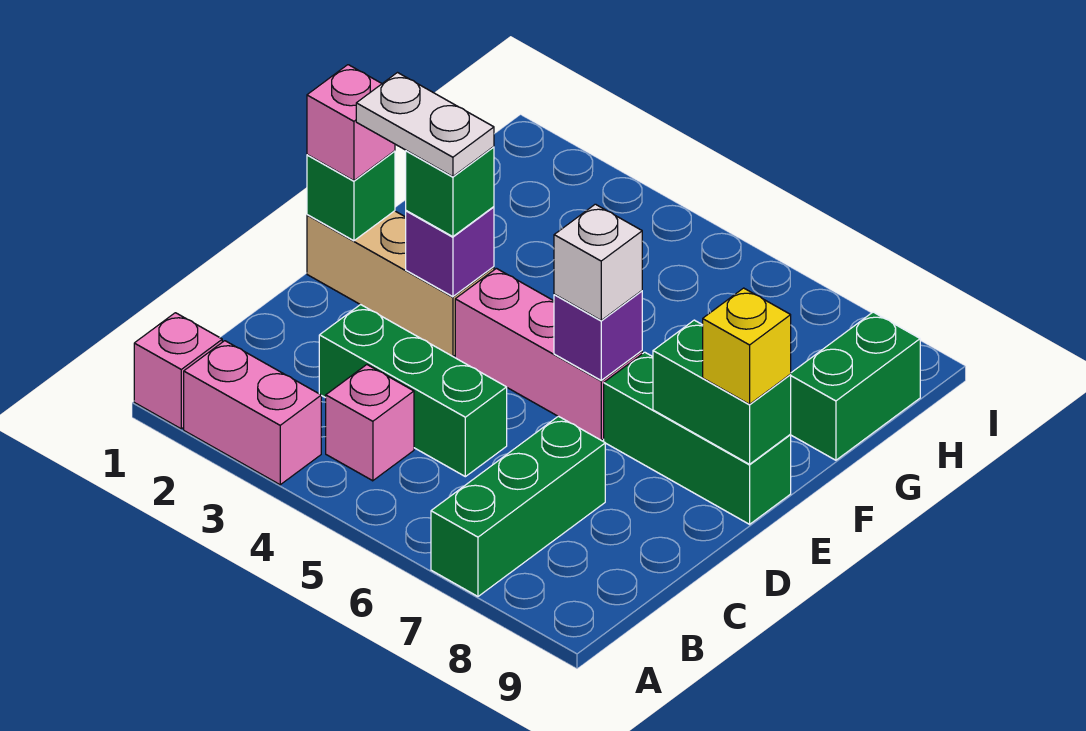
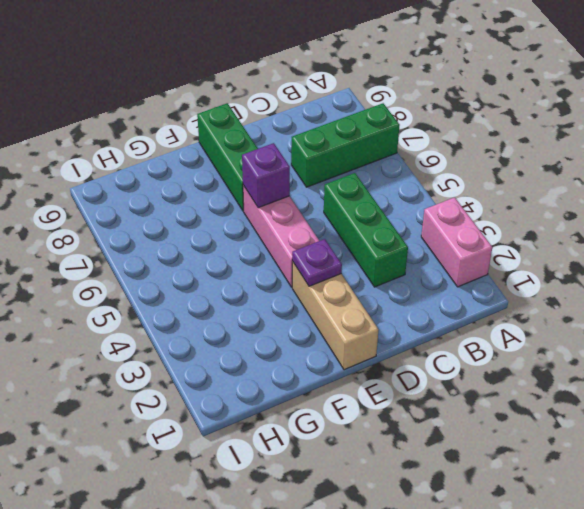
purple plate E3 level 2 -> purple brick E3 level 2
none -> pink brick A1 level 1
none -> pink brick B4 level 1
none -> green brick G9:H9 level 1

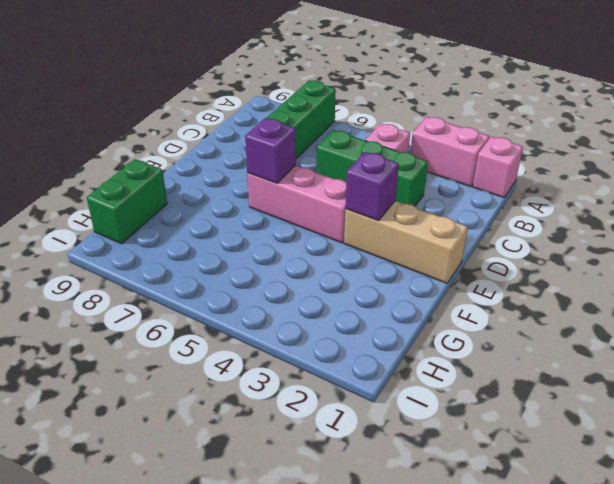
none -> green brick E7:E9 level 1
none -> green brick E1 level 2
none -> green brick E8:E9 level 2

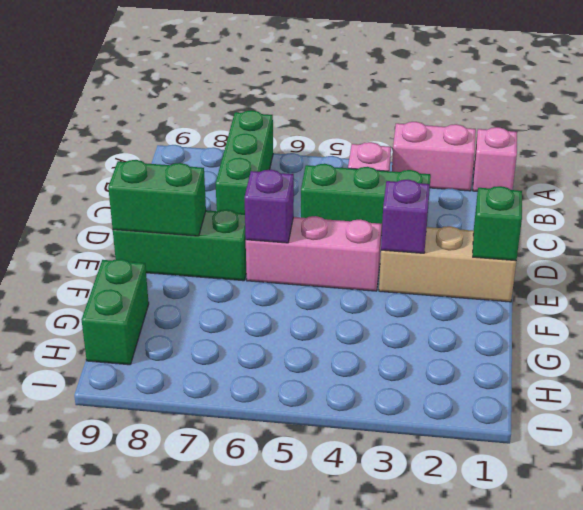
none -> pink brick E1 level 3
none -> green brick E3 level 3
none -> white brick E6 level 3

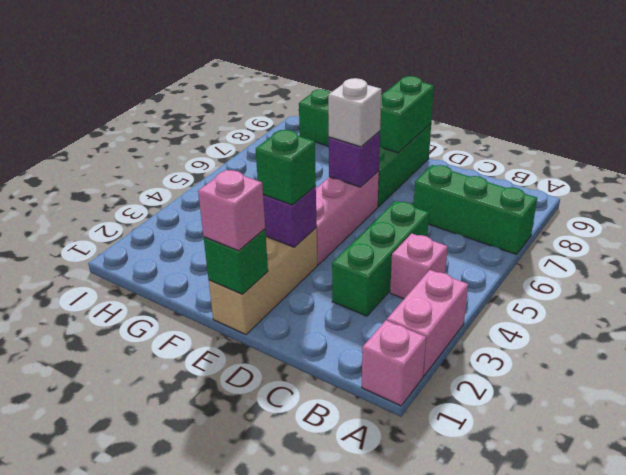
none -> yellow brick E9 level 3
none -> white plate E2:E3 level 4

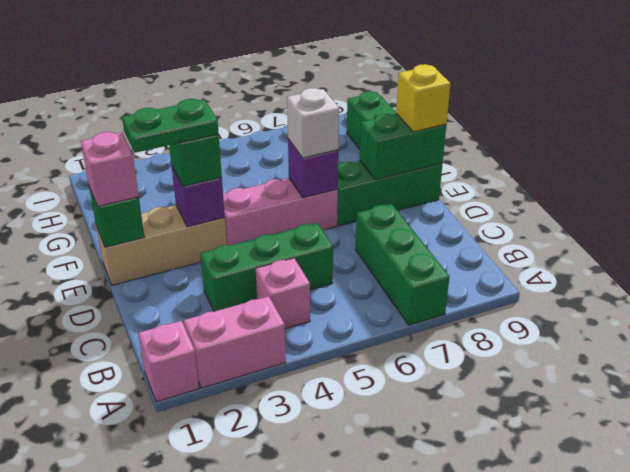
green plate E2:E3 level 4 -> white plate E2:E3 level 4

